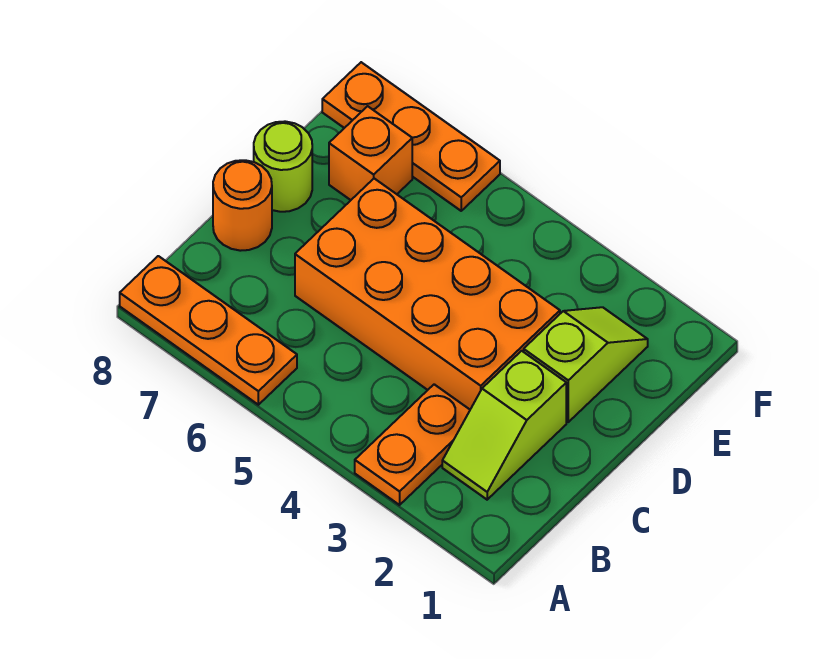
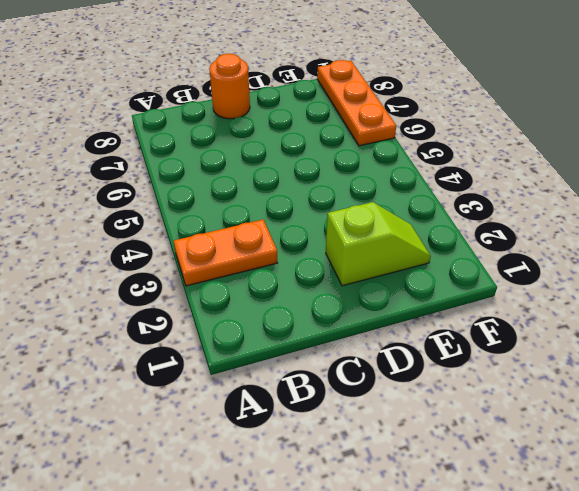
none -> orange plate A6:A8 level 1
none -> lime slope B2:C2 level 1 top C

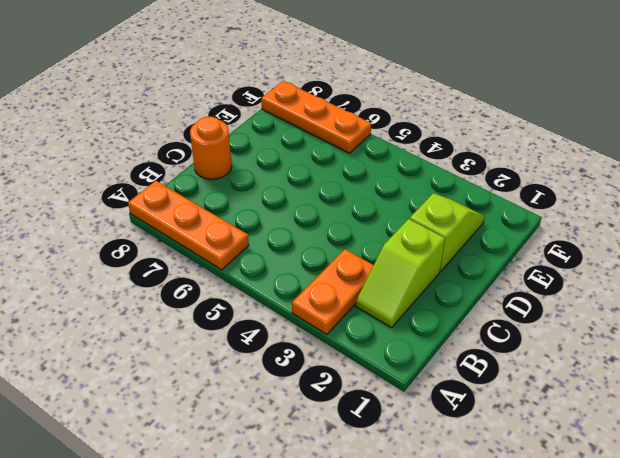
none -> orange brick C3:D6 level 1
none -> lime round brick D8 level 1

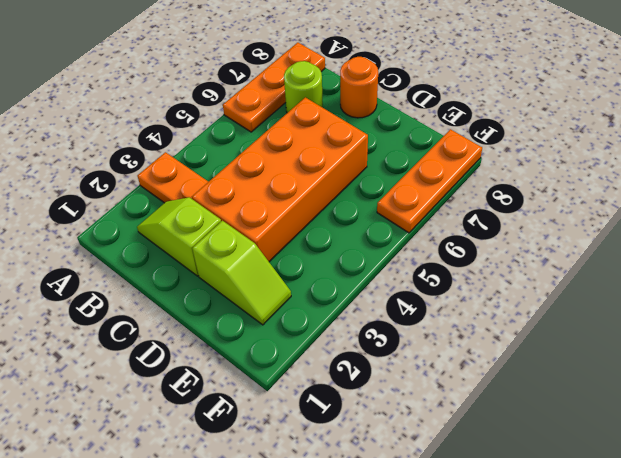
lime round brick B7 level 1 -> lime round brick D8 level 1
none -> orange brick E7 level 1

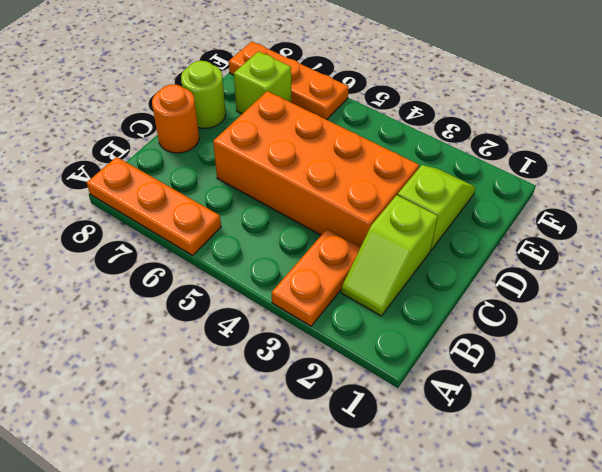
lime brick E7 level 1 -> orange brick E7 level 1

